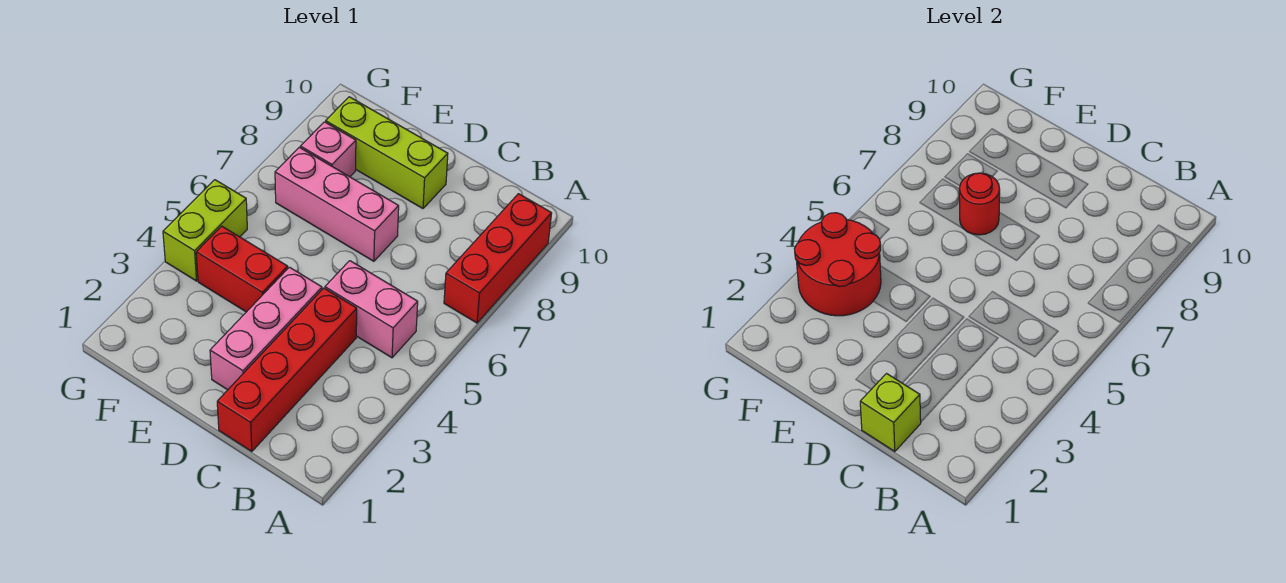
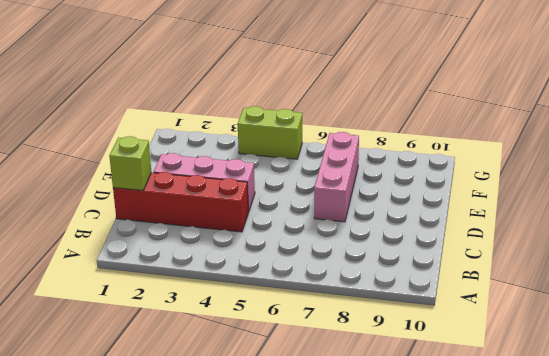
none -> red brick A7:A9 level 1
none -> pink brick B5:C5 level 1
none -> lime brick D9:F9 level 1

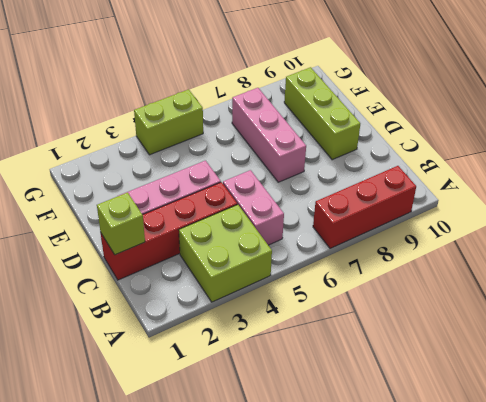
lime brick A3:B4 level 1 -> none
none -> red brick E4:F4 level 1
none -> pink brick F8 level 1
none -> red round brick E7 level 2

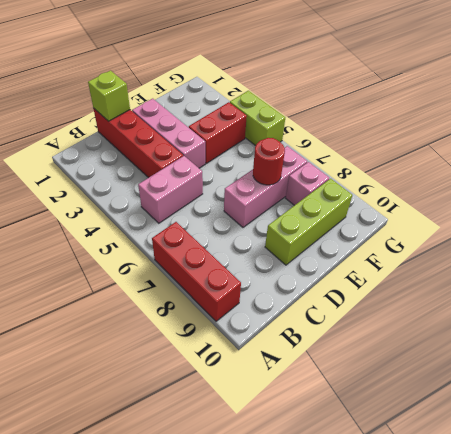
none -> red round brick F3:G4 level 2

